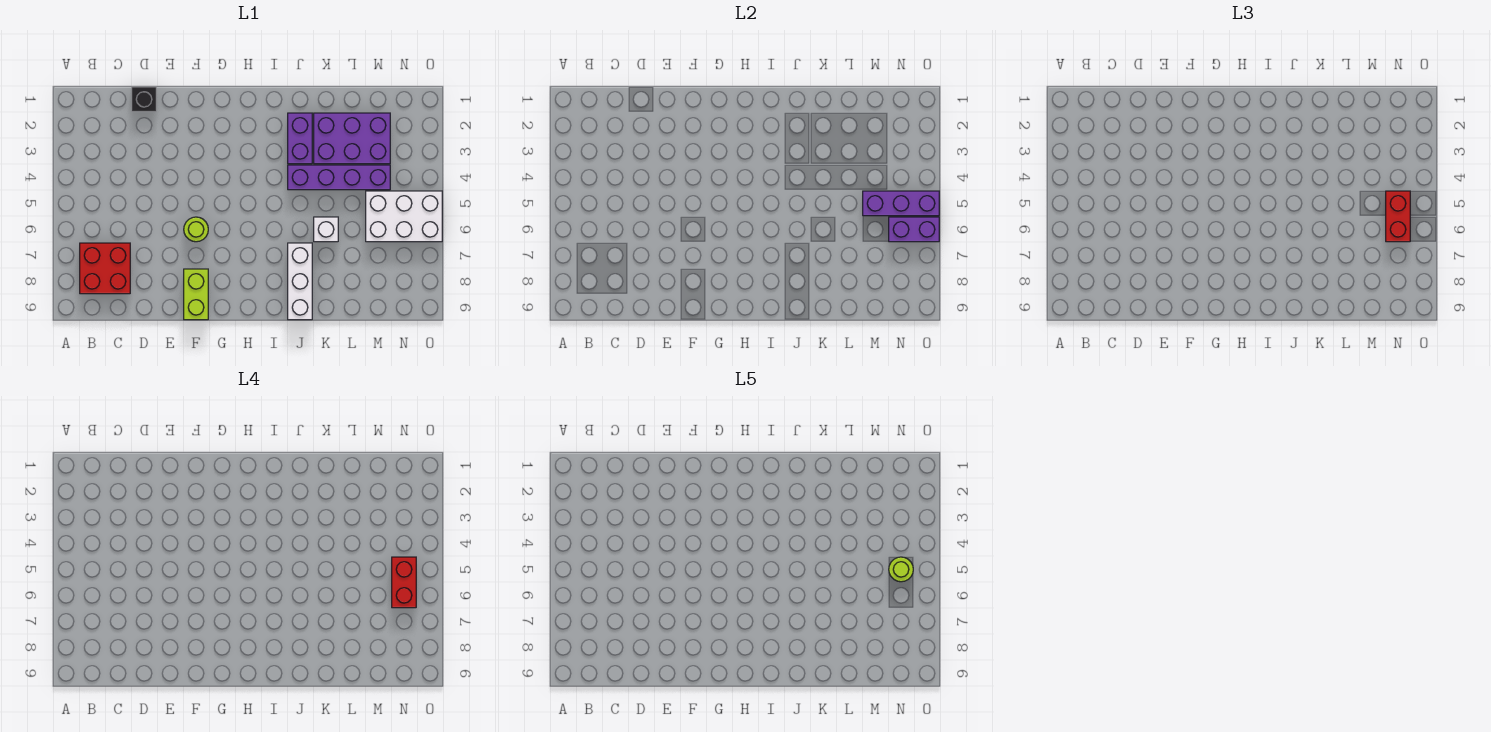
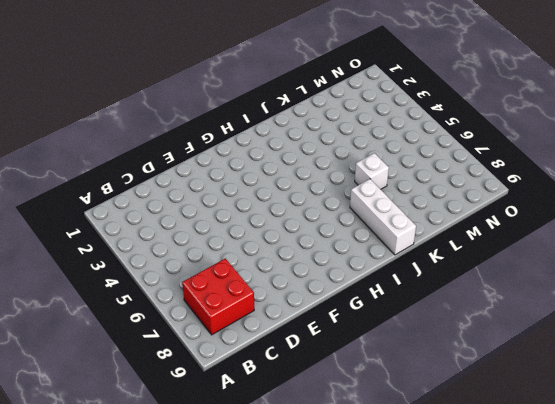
none -> black brick D1 level 1
none -> lime round brick F6 level 1
none -> lime brick F8:F9 level 1

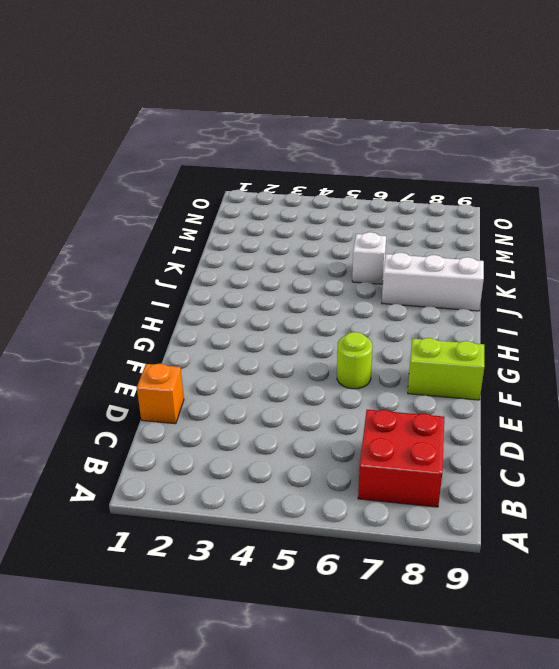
orange brick D1 level 1 -> black brick D1 level 1
none -> purple brick J2:J3 level 1
none -> purple brick J4:M4 level 1
none -> purple brick K2:M3 level 1

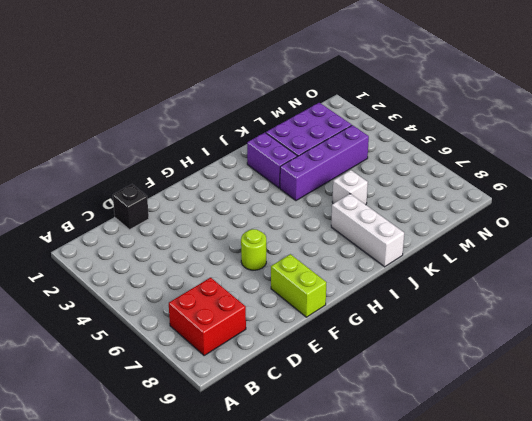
none -> white brick M5:O6 level 1
none -> purple brick M5:O5 level 2
none -> purple brick N6:O6 level 2

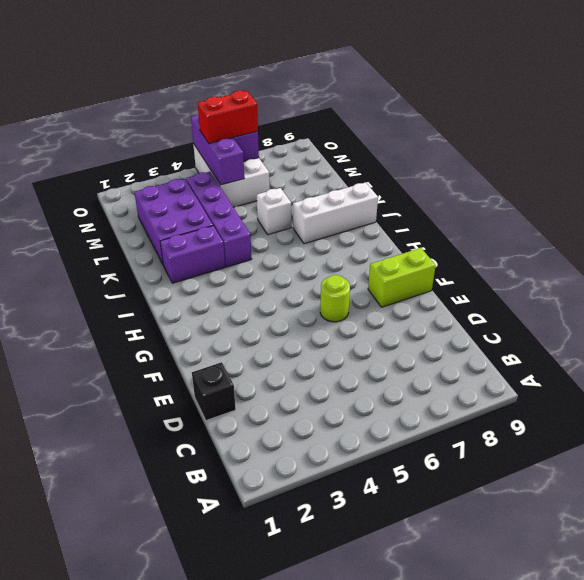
none -> red brick B7:C8 level 1
none -> red brick N5:N6 level 4
none -> lime round brick N5 level 5

